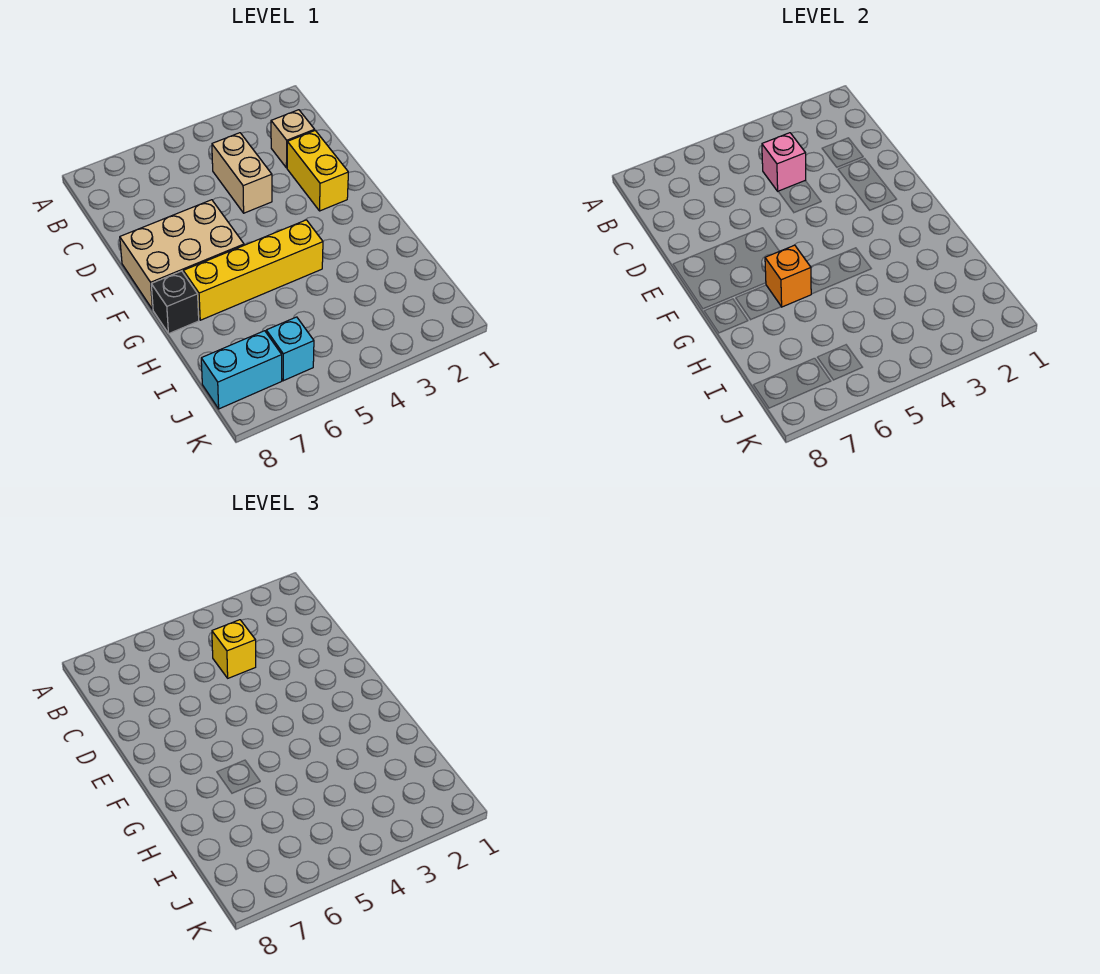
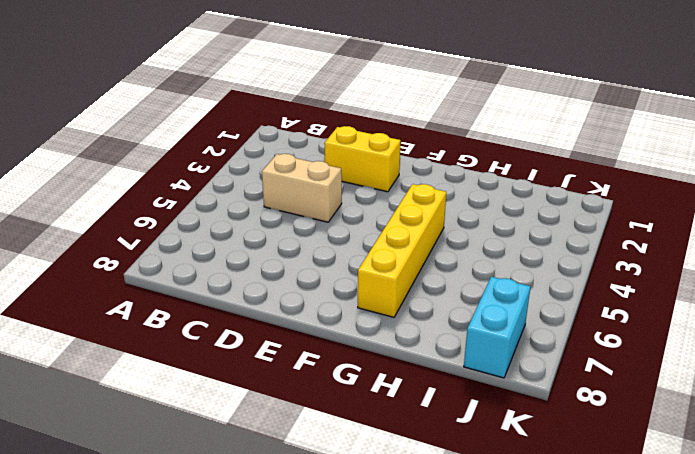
none -> tan brick C2 level 1
none -> tan brick E6:F8 level 1

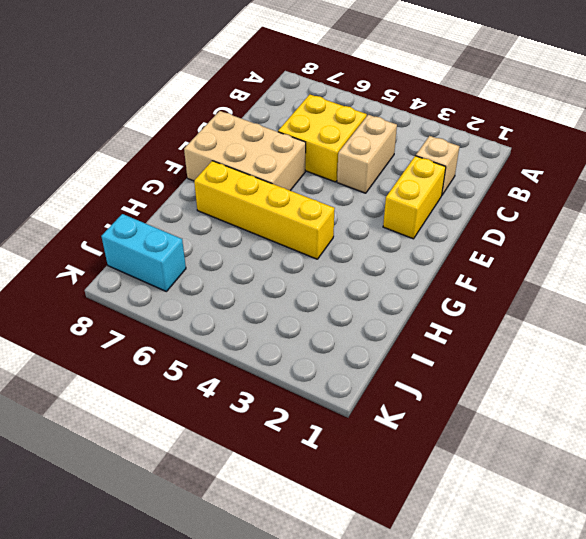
yellow brick C5:D6 level 1 -> none
none -> black brick G8 level 1
none -> cyan brick J6 level 1

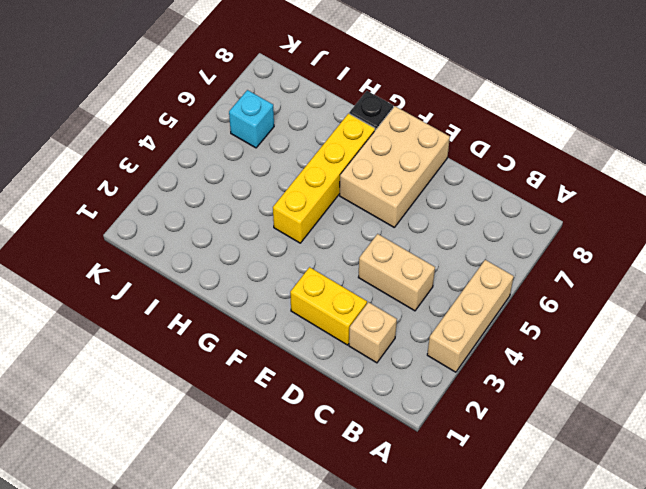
tan brick A3:A5 level 1 -> none
none -> cyan brick J7:J8 level 1
none -> pink brick C4 level 2

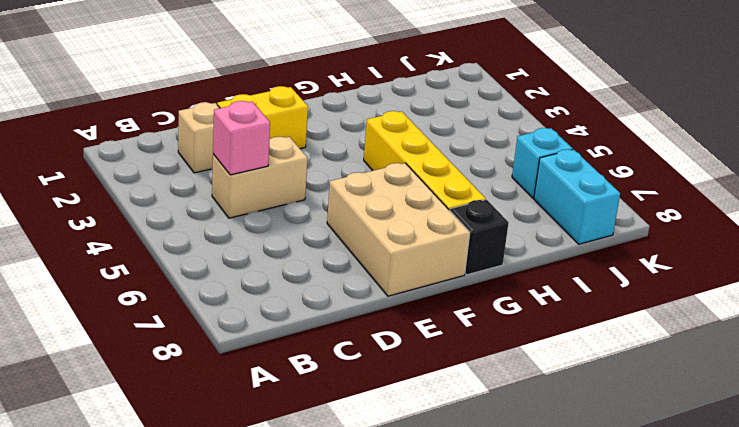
none -> orange brick G6 level 2
none -> yellow brick C4 level 3

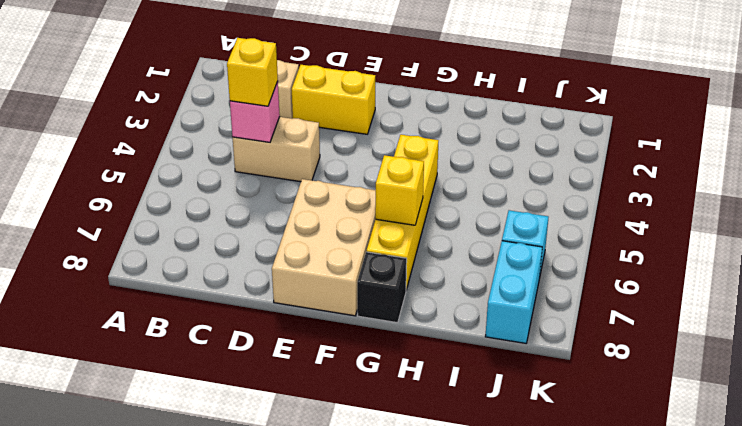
yellow brick G6 level 2 -> orange brick G6 level 2

